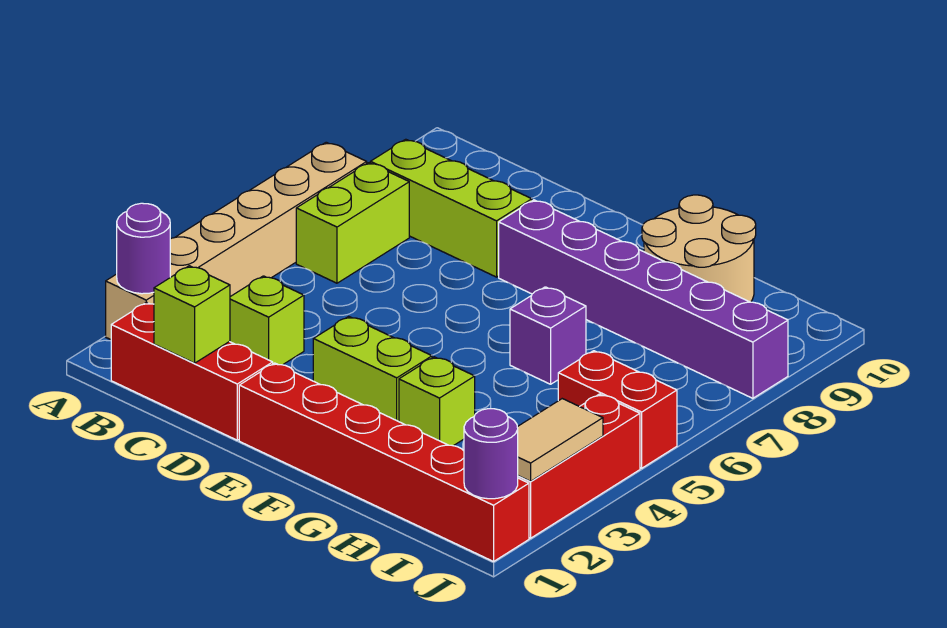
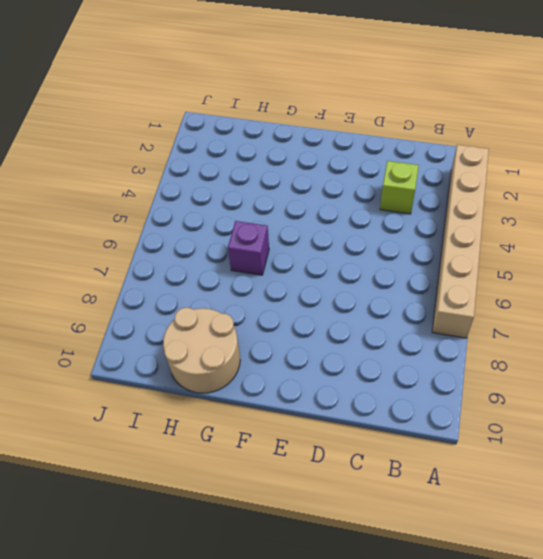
none -> red brick B1:D1 level 1
none -> lime brick B6:B7 level 1
none -> lime brick B8:D8 level 1

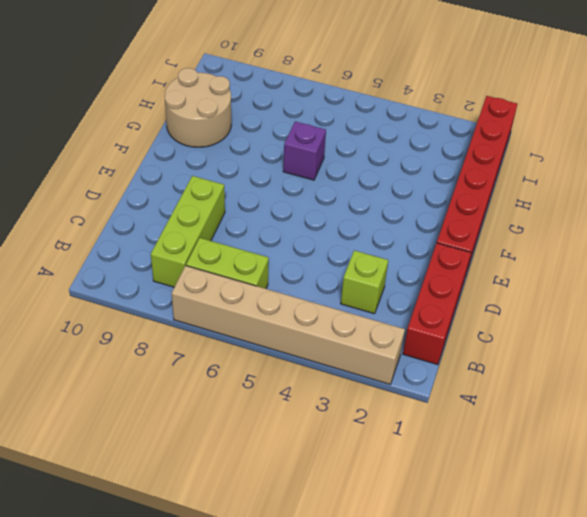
none -> lime brick E3:F3 level 1
none -> purple brick E8:J8 level 1
none -> lime brick G3 level 1

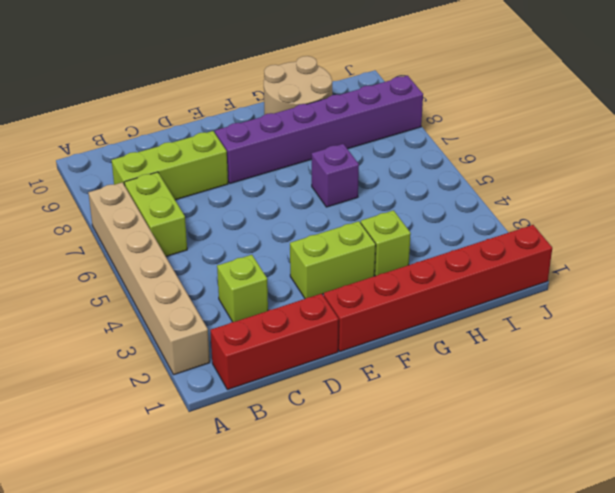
none -> red brick I5:J5 level 1
none -> red brick J2:J4 level 1
none -> purple round brick A2 level 2

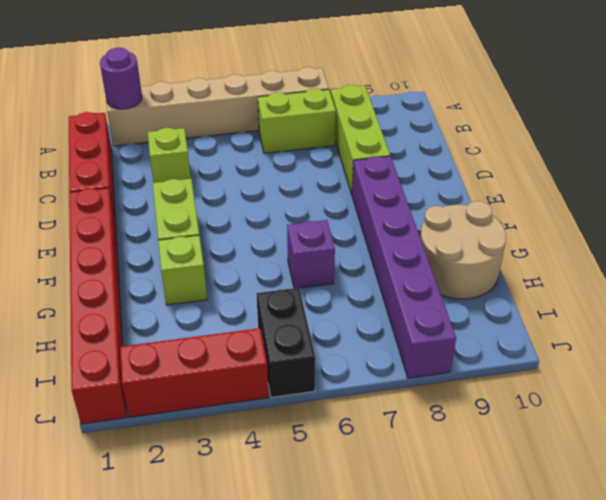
black brick I5:J5 level 1 -> red brick I5:J5 level 1
none -> lime brick C1 level 2
none -> purple round brick J1 level 2
none -> tan tile J2:J3 level 2

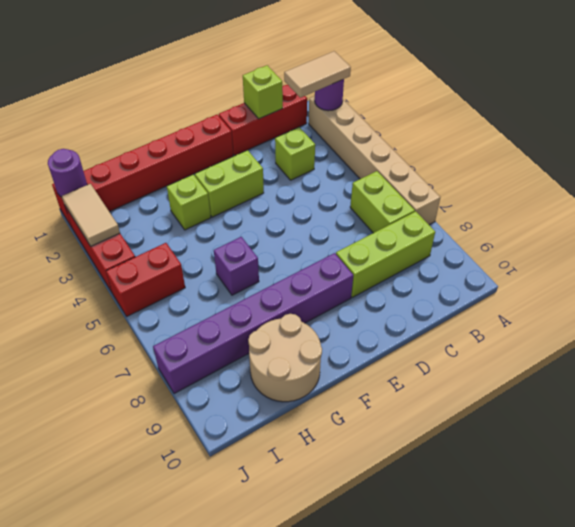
tan tile A2:B2 level 3 -> none

